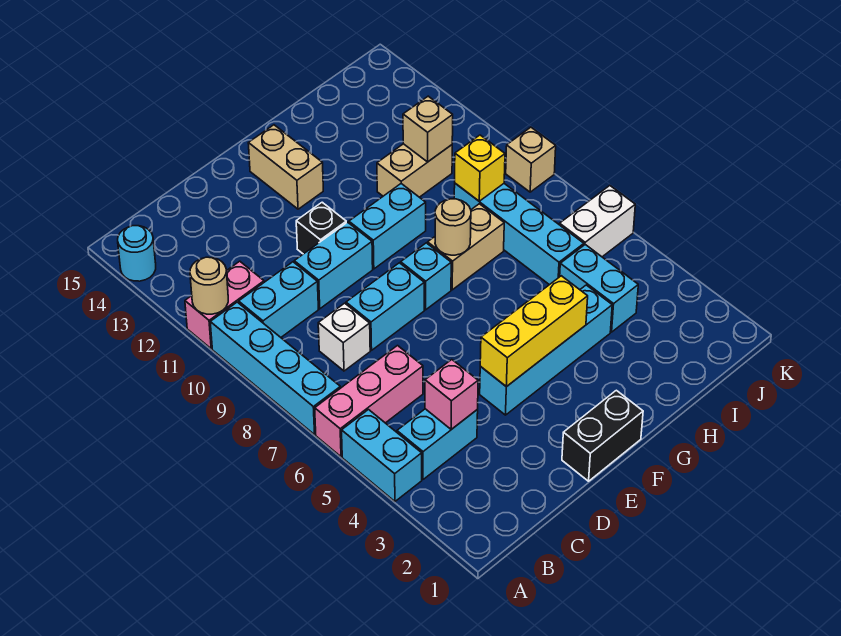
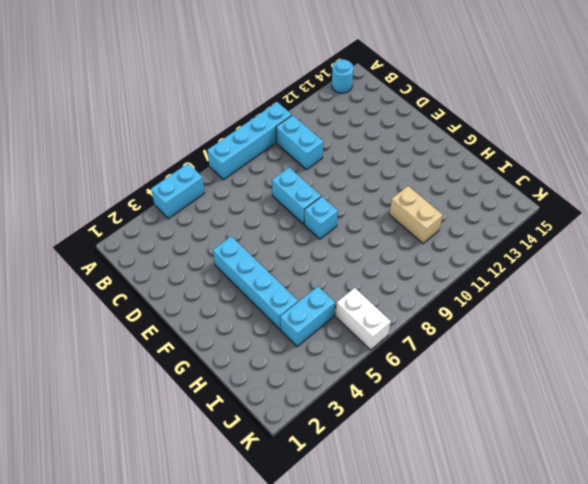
none -> pink brick A6:C6 level 1
none -> pink brick A11:B11 level 1
none -> cyan brick B4:C4 level 1

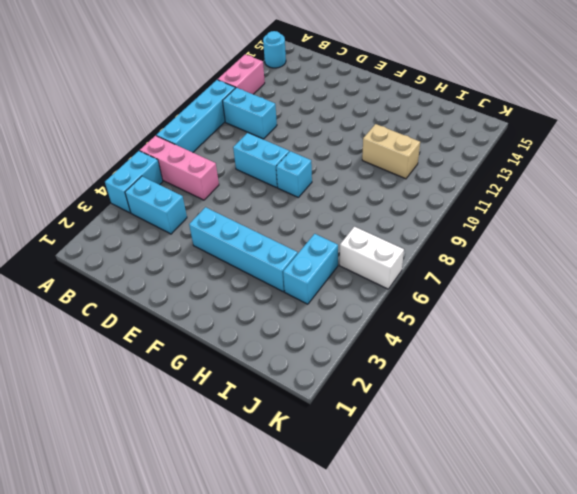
pink brick A11:A12 level 1 -> pink brick A11:B11 level 1
none -> white brick C8 level 1
none -> cyan brick D10:E10 level 1
none -> black brick E1:F1 level 1

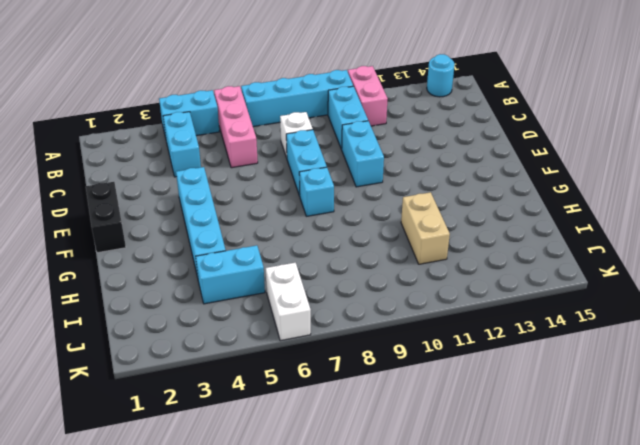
none -> black brick E11 level 1
none -> cyan brick F10:G10 level 1
none -> tan brick F13:F14 level 1

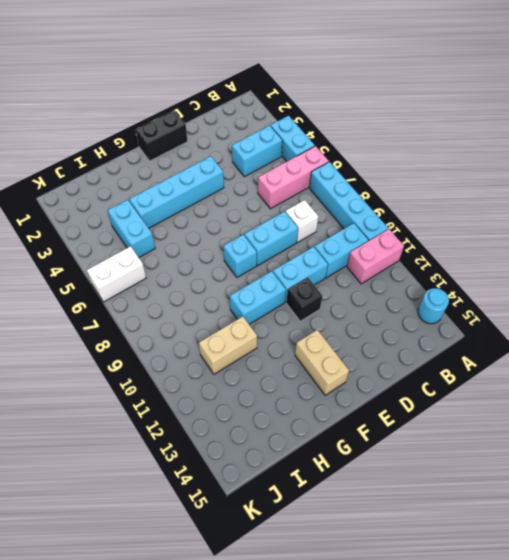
none -> tan brick G8:H8 level 1
none -> cyan brick I6:I9 level 1
none -> tan brick K9 level 1

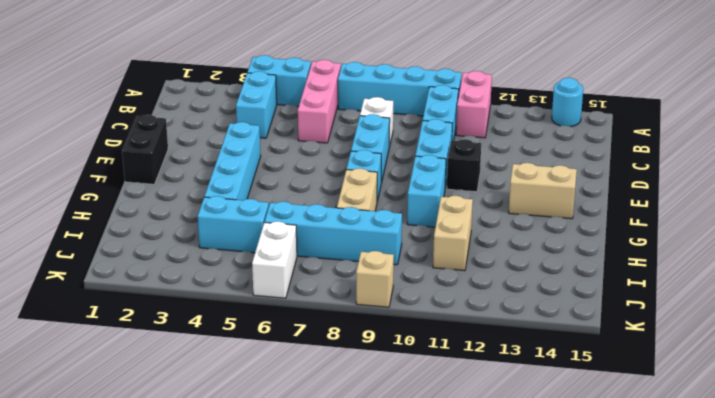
none -> tan round brick A11 level 2
none -> pink brick C4 level 2
none -> yellow brick E4:G4 level 2

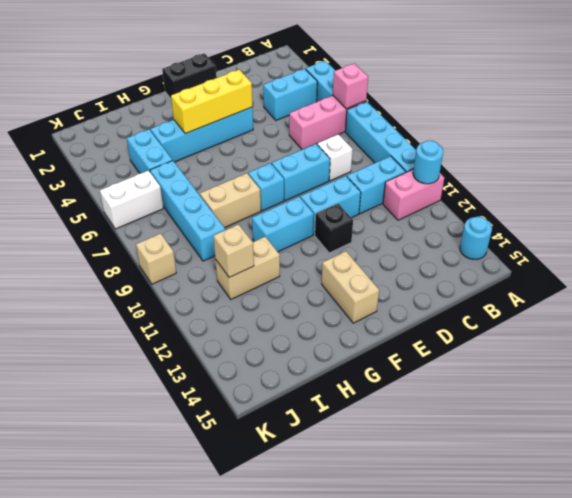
pink brick A6 level 2 -> pink brick C4 level 2
cyan round brick A11 level 2 -> tan round brick A11 level 2
none -> tan round brick G8 level 2
none -> yellow brick I9 level 2

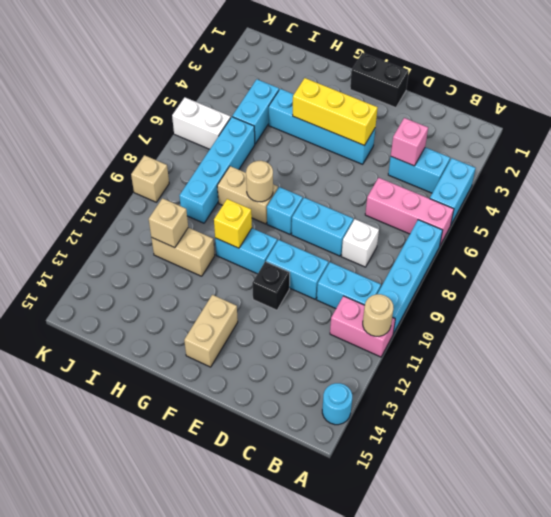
yellow brick G10 level 2 -> yellow brick I9 level 2

